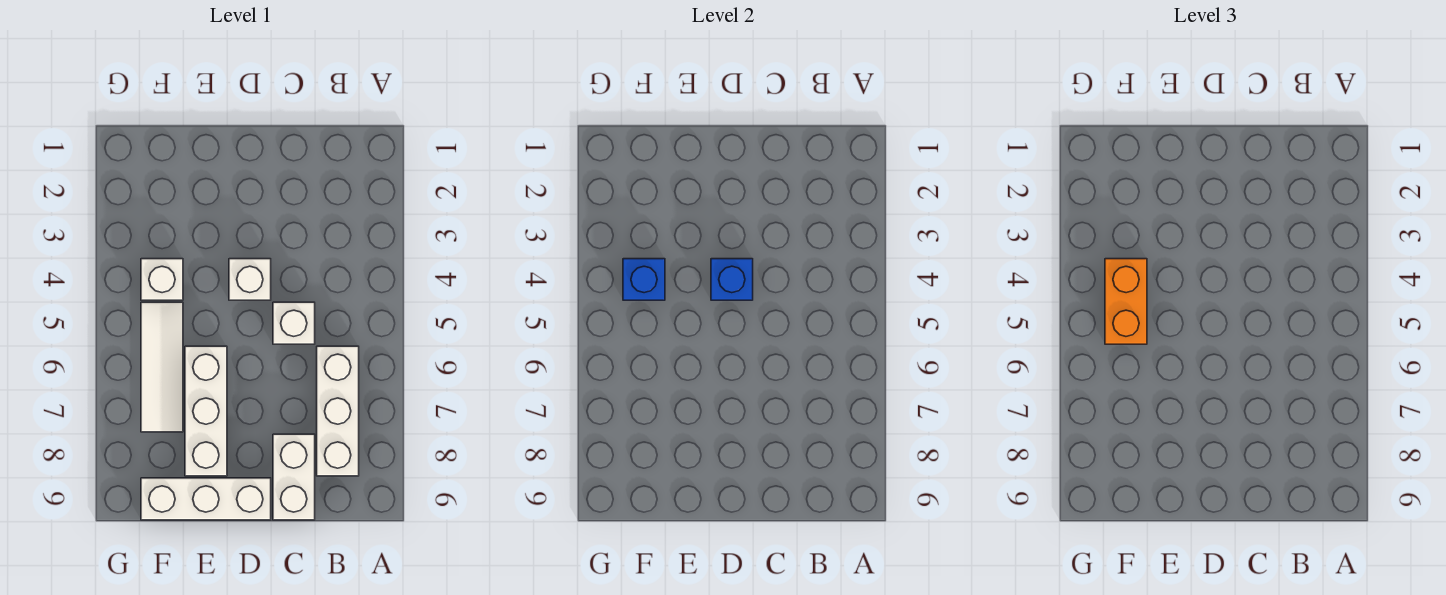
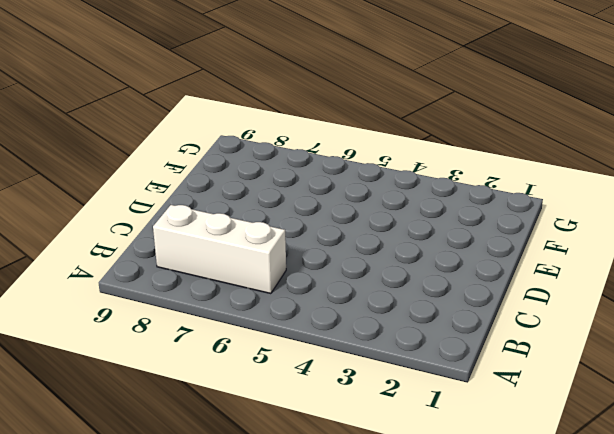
none -> white brick C5 level 1
none -> white brick C8:C9 level 1

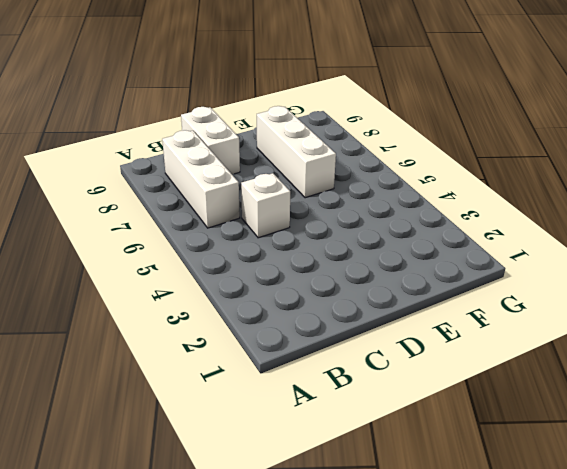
none -> white brick D4 level 1
none -> white brick D9:F9 level 1

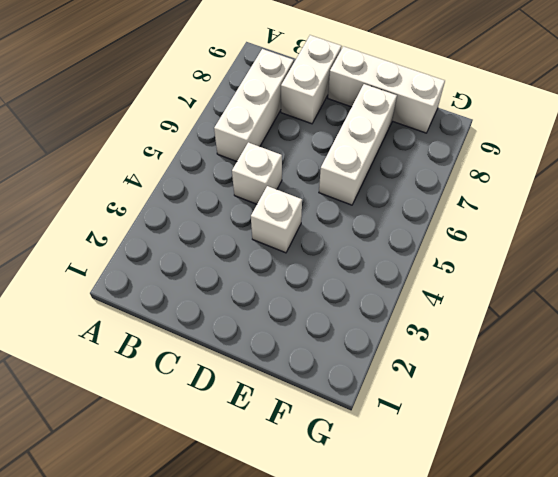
none -> white brick F4 level 1
none -> white tile F5:F7 level 1

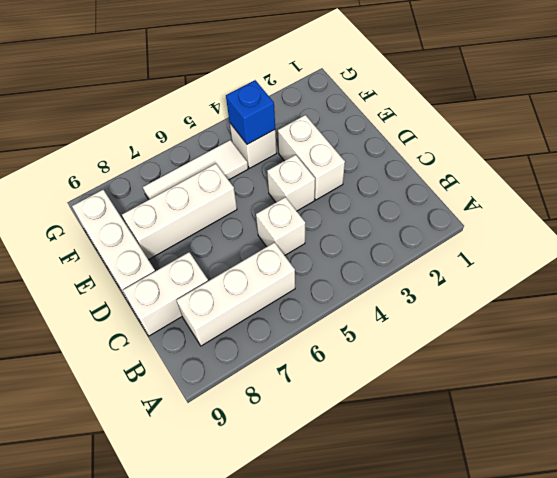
white brick D3:E3 level 1 -> none
none -> blue brick D4 level 2
none -> orange brick F4:F5 level 3

